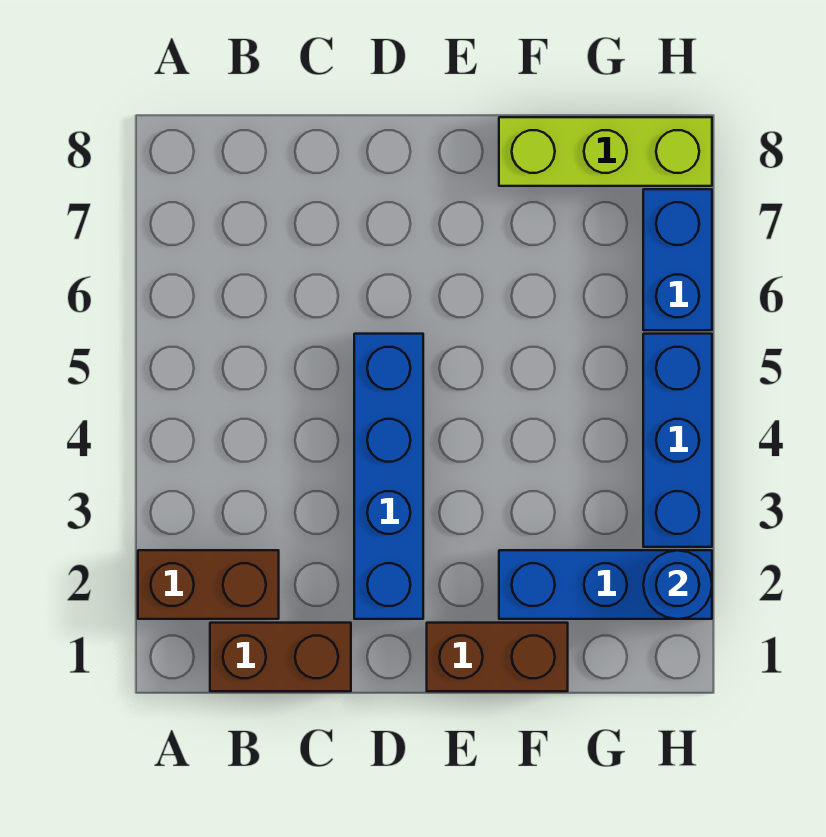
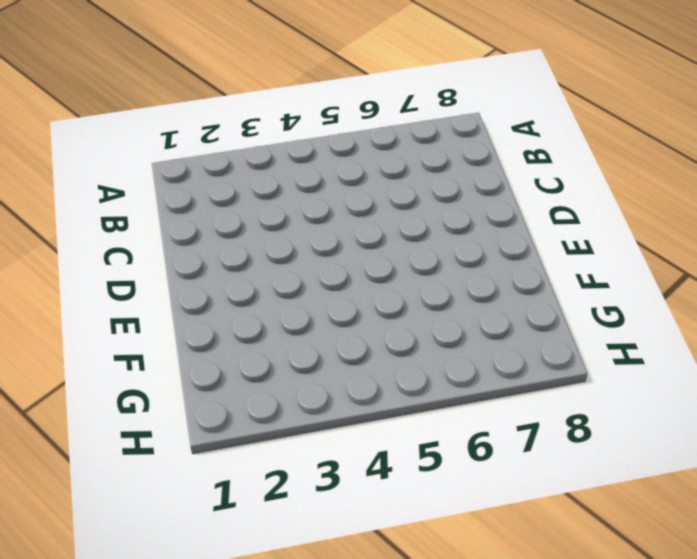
none -> brown brick A2:B2 level 1
none -> brown brick B1:C1 level 1

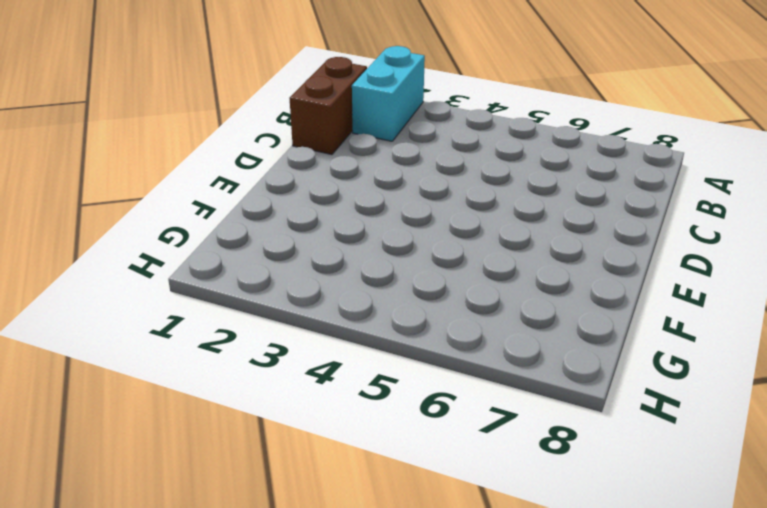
cyan brick A2:B2 level 1 -> brown brick A2:B2 level 1
none -> blue brick D2:D5 level 1
none -> brown brick E1:F1 level 1

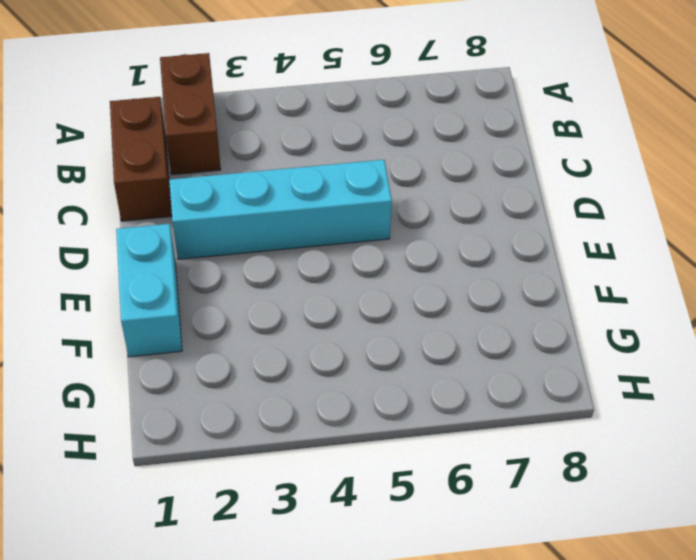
cyan brick D2:D5 level 1 -> blue brick D2:D5 level 1
cyan brick E1:F1 level 1 -> brown brick E1:F1 level 1
none -> blue brick F2:H2 level 1
none -> lime brick F8:H8 level 1

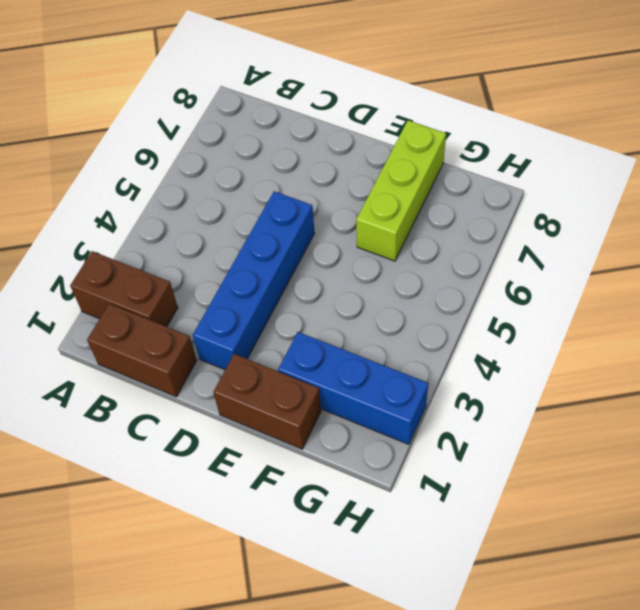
lime brick F6:F8 level 1 -> lime brick F8:H8 level 1
none -> blue brick H3:H5 level 1
none -> blue brick H6:H7 level 1

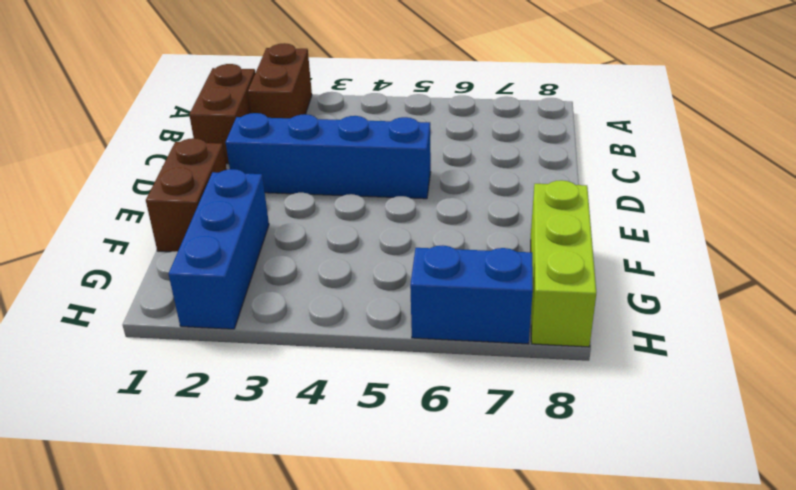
none -> blue brick H3:H5 level 1
none -> blue round brick H2 level 2

